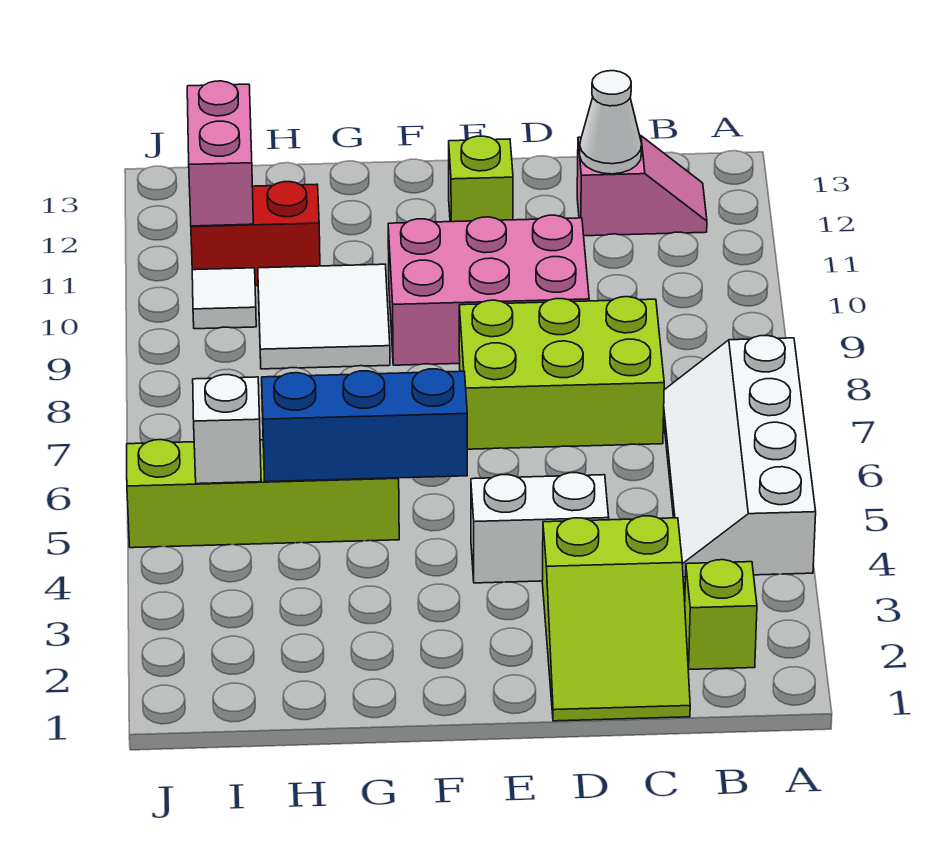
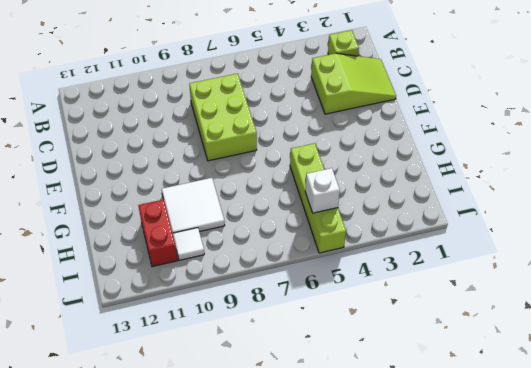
none -> white slope A4:B7 level 1 top A
none -> pink slope B12:C12 level 1 top C
none -> white brick D4:E4 level 1

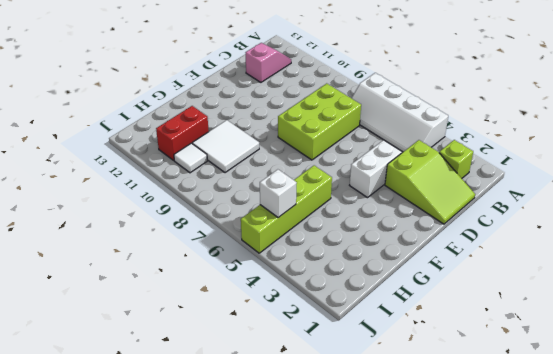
none -> pink brick D9:F10 level 1
none -> lime brick E12 level 1
none -> white cone C12 level 2

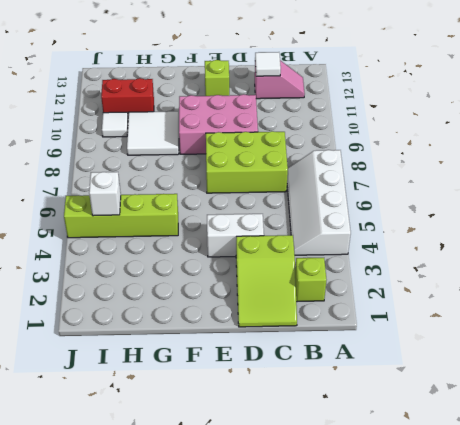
white tile C12 level 2 -> white cone C12 level 2
none -> blue brick F5:H5 level 2
none -> pink brick I11:I12 level 2

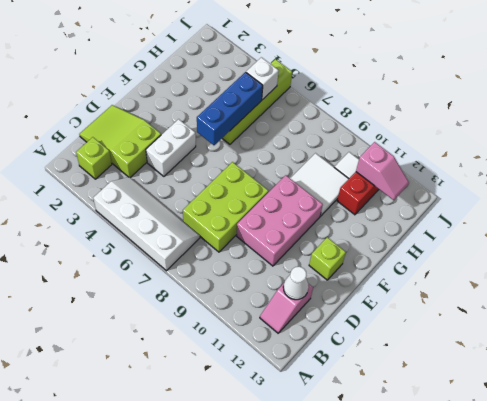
pink slope I11:I12 level 2 top 11 -> pink brick I11:I12 level 2

